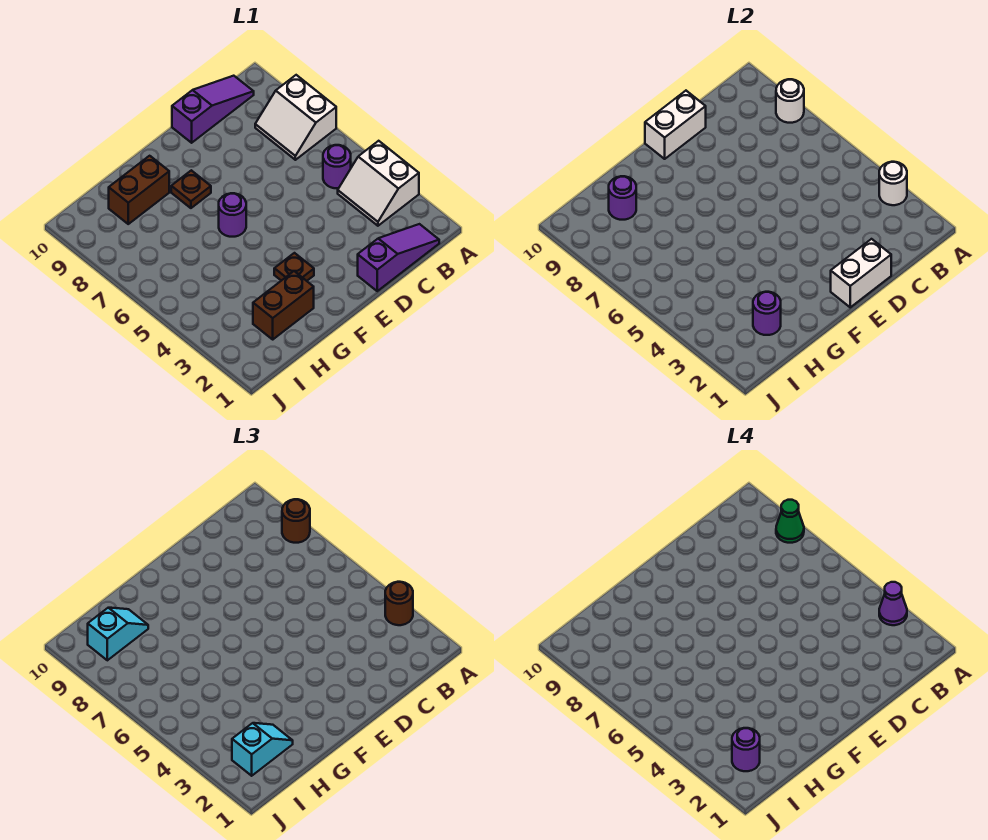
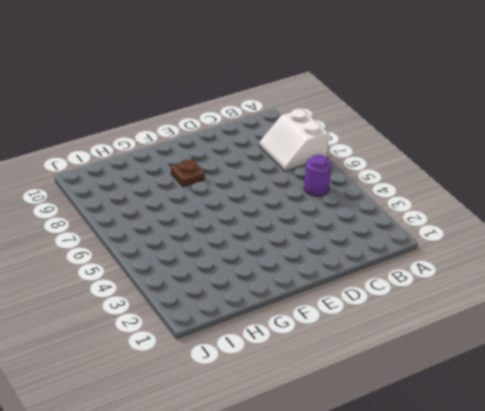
none -> white slope A3:B4 level 1 top A
none -> purple slope B1:D1 level 1 top D
none -> purple slope B10:D10 level 1 top D

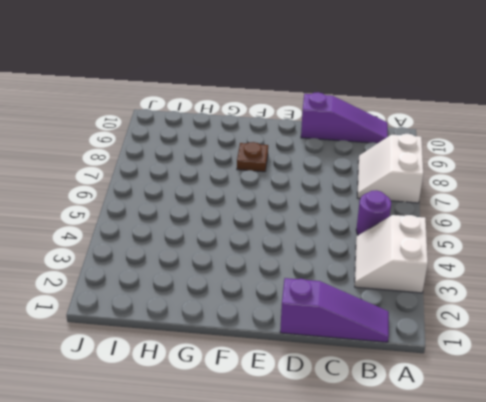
none -> brown plate F3 level 1
none -> purple round brick F6 level 1
none -> brown brick G2:H2 level 1

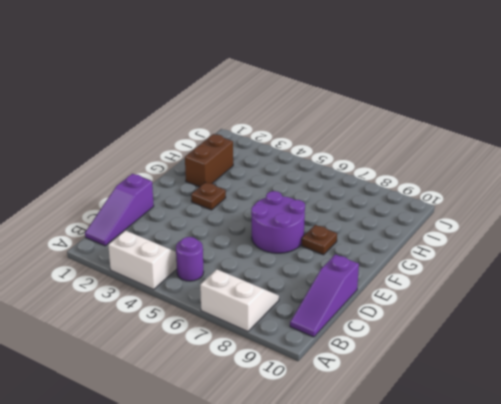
purple round brick E6:F7 level 1 -> purple round brick F6 level 1
none -> brown brick G9:H9 level 1
none -> white round brick A3 level 2
none -> white round brick A8 level 2

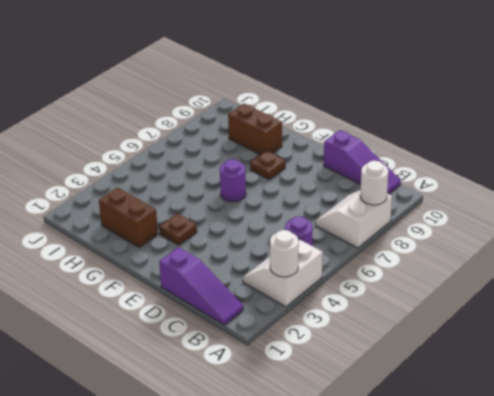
none -> white brick D1:E1 level 2
none -> white brick D10:E10 level 2
none -> purple round brick H2 level 2

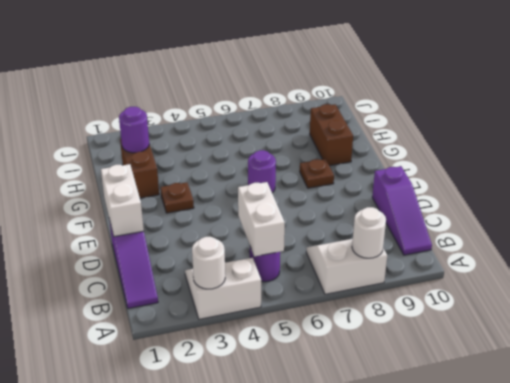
white brick B5:C5 level 2 -> white brick D10:E10 level 2
none -> purple round brick H9 level 2
none -> brown round brick A3 level 3
none -> brown round brick A8 level 3

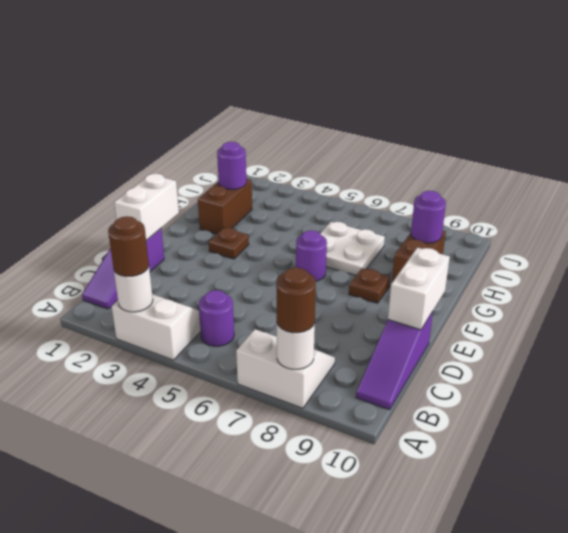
white plate G6:H7 level 1 -> none
none -> cyan slope H2:I2 level 3 top I
none -> cyan slope H9:I9 level 3 top I
none -> purple cone A3 level 4

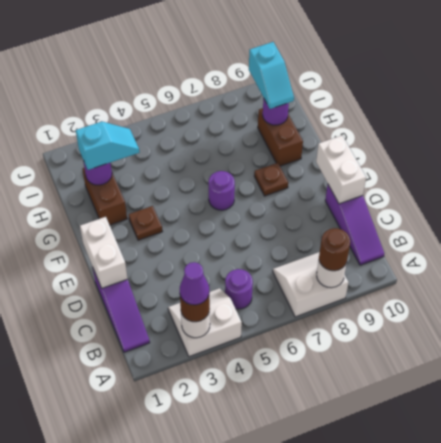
cyan slope H2:H3 level 3 top 2 -> cyan slope H2:I2 level 3 top I
none -> green cone A8 level 4
none -> purple round brick I2 level 4

